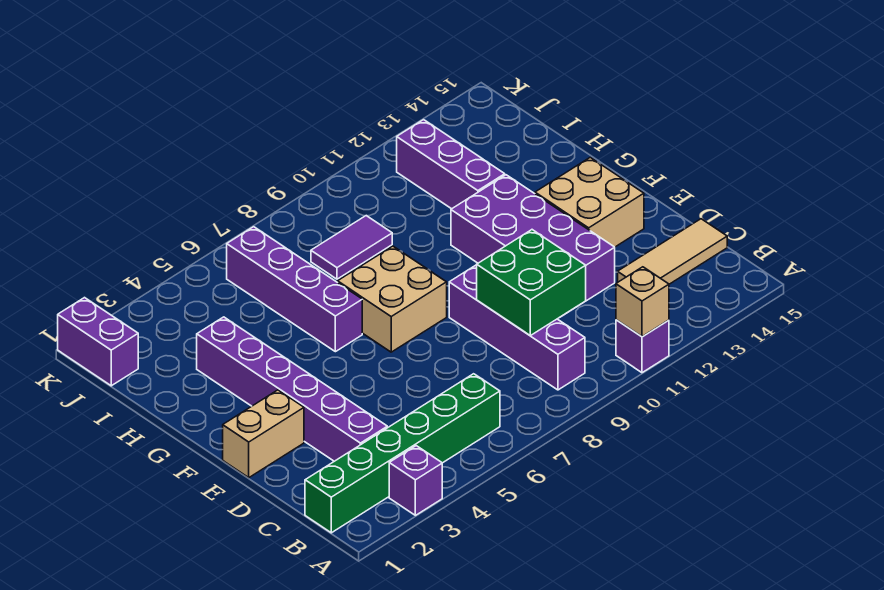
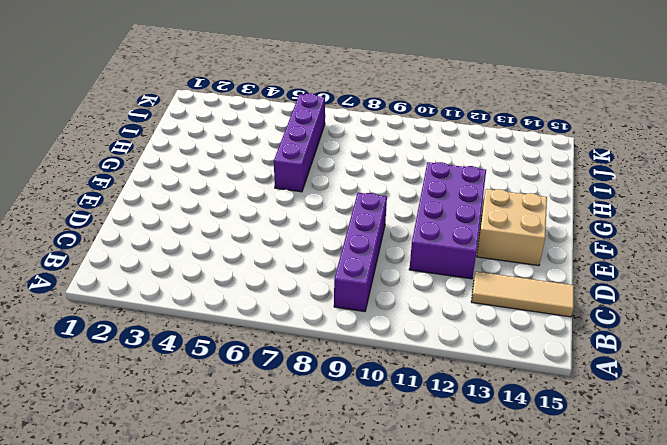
none -> purple brick A3 level 1
none -> purple brick A11 level 1
none -> green brick B1:B6 level 1

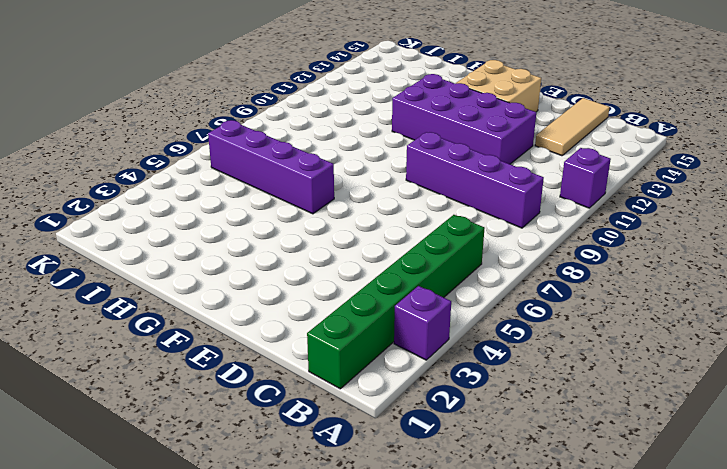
none -> purple brick C3:H3 level 1
none -> tan brick E1:E2 level 1
none -> tan brick F7:G8 level 1

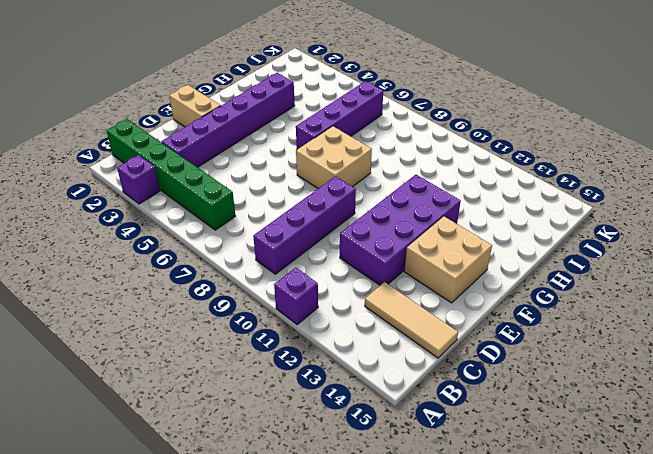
none -> purple brick H12:J12 level 1
none -> purple tile I8:I9 level 1
none -> purple brick J1:K1 level 1

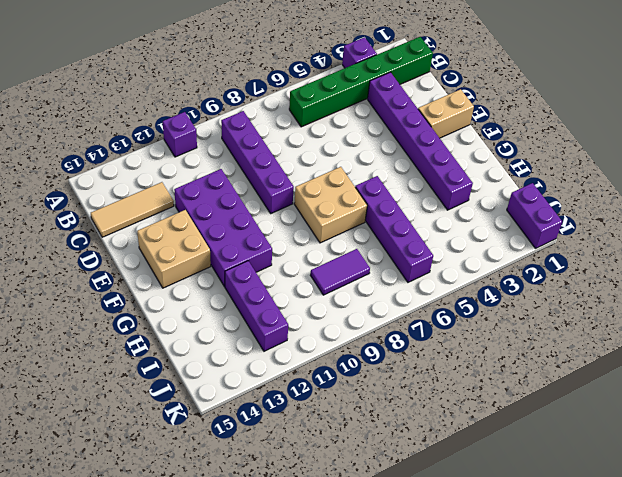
none -> tan brick A11 level 2
none -> green brick C9:D10 level 2

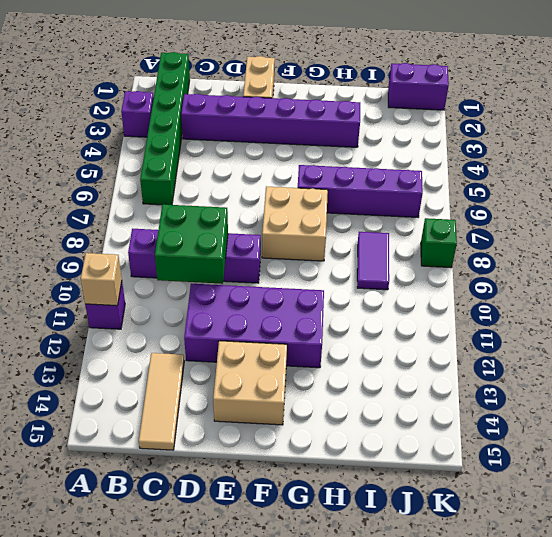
green brick K8 level 1 -> none
none -> purple brick H12:J12 level 1

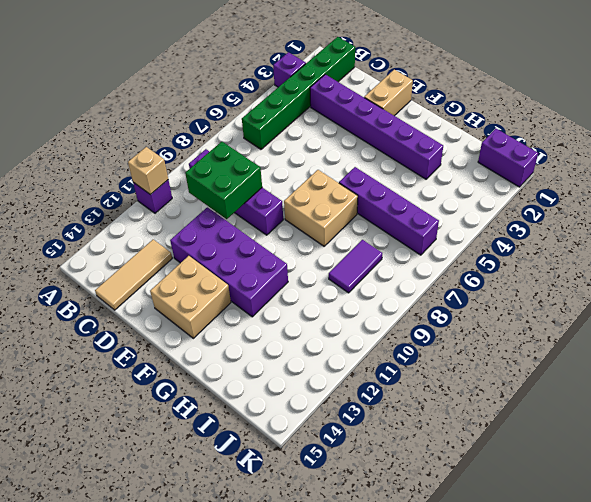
none -> purple brick H12:J12 level 1

